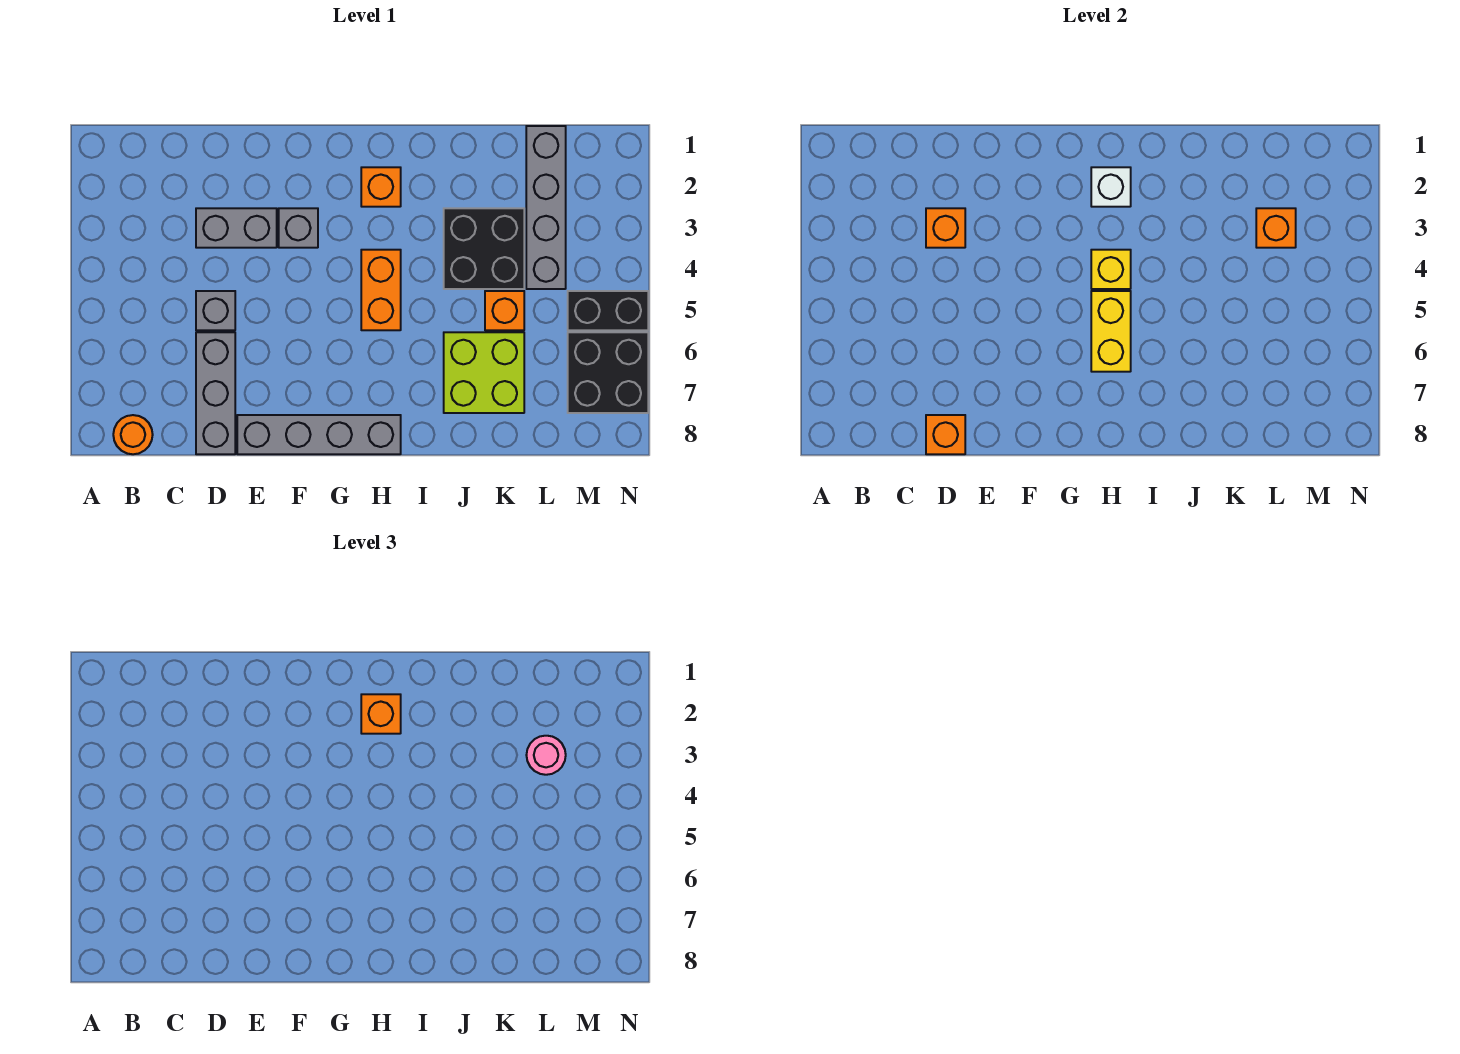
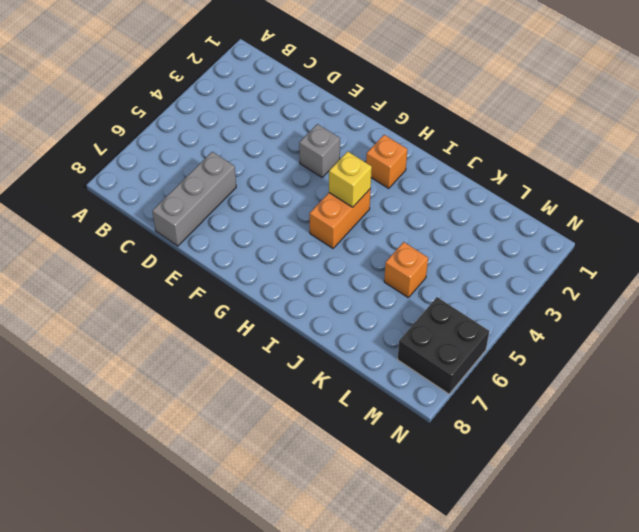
none -> orange round brick B8 level 1
none -> grey brick D3:E3 level 1
none -> grey brick D5 level 1

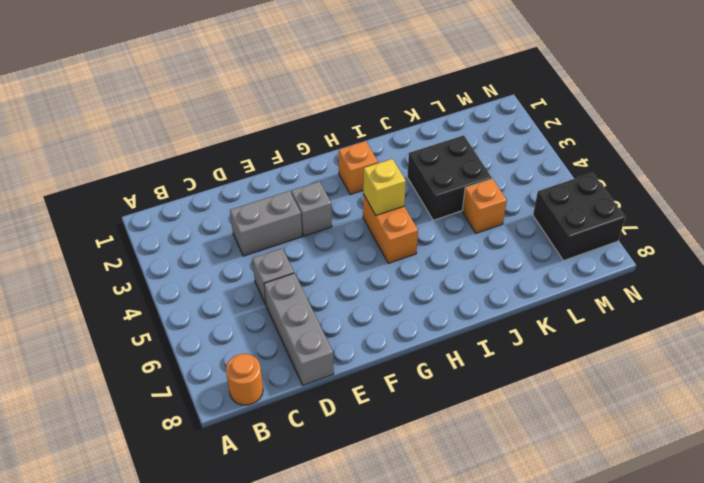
none -> grey brick E8:H8 level 1
none -> lime brick J6:K7 level 1
none -> grey brick L1:L4 level 1

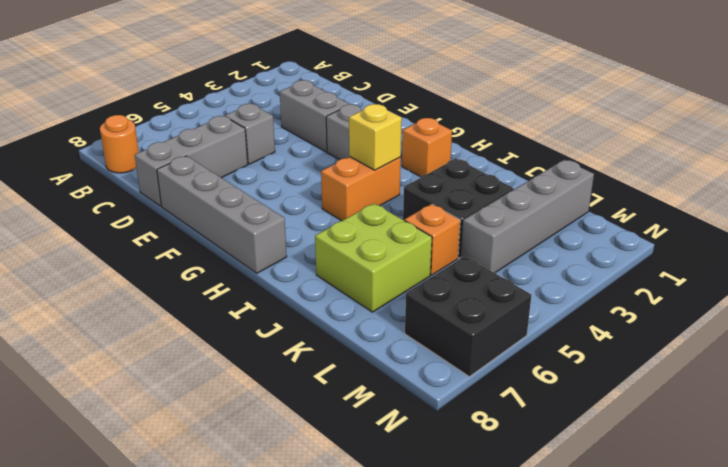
none -> black brick M5:N5 level 1
none -> orange brick D3 level 2
none -> orange brick D8 level 2

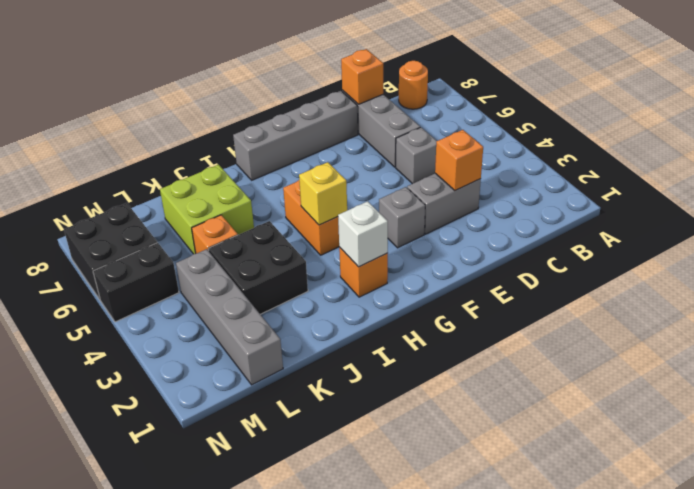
none -> yellow brick H5:H6 level 2
none -> orange brick L3 level 2
none -> orange brick H2 level 3

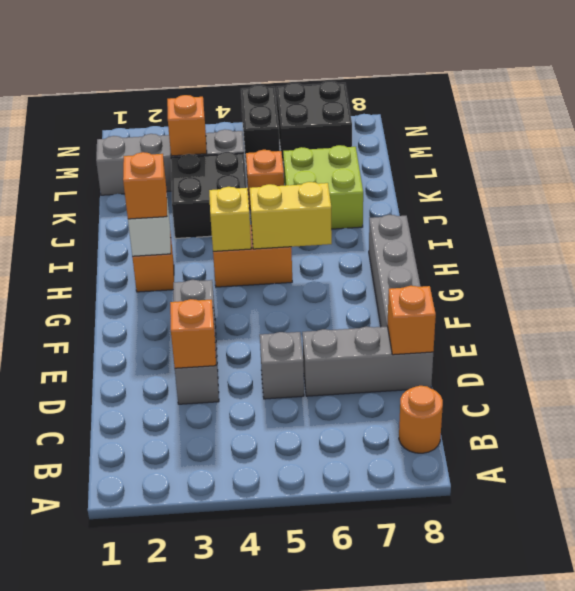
none -> pink round brick L3 level 3

